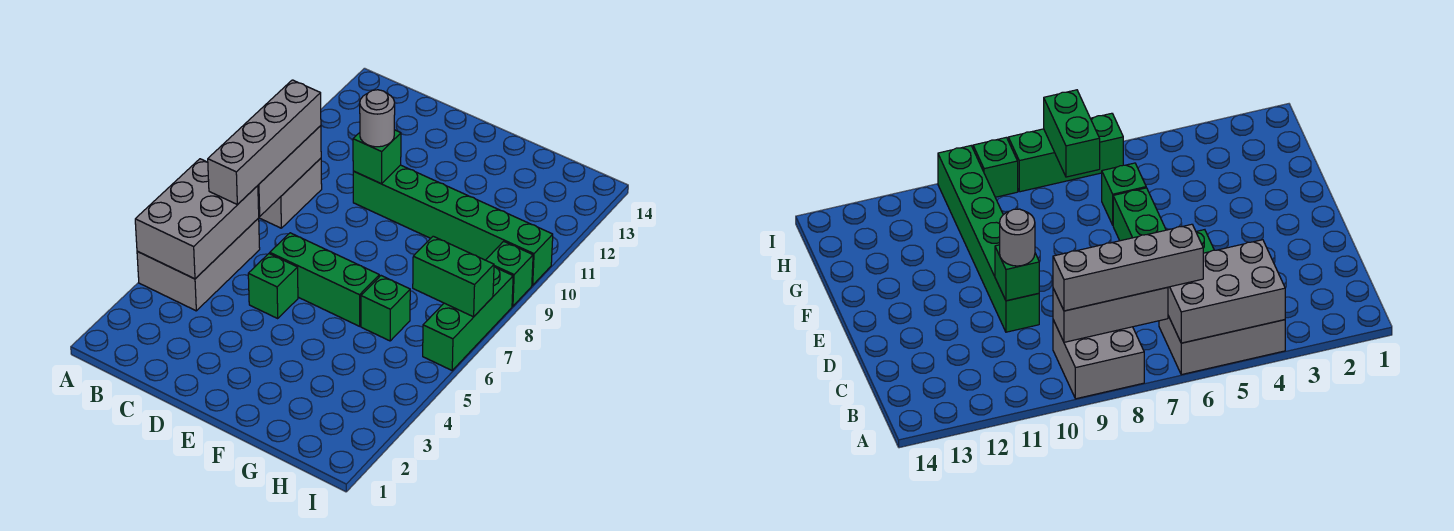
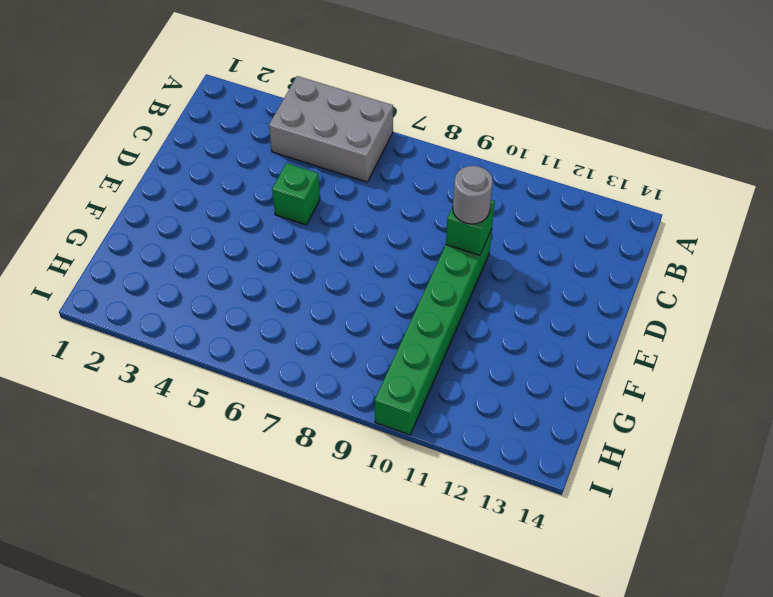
none -> grey brick A8:B9 level 1
none -> green brick D6:F6 level 1
none -> green brick G6 level 1

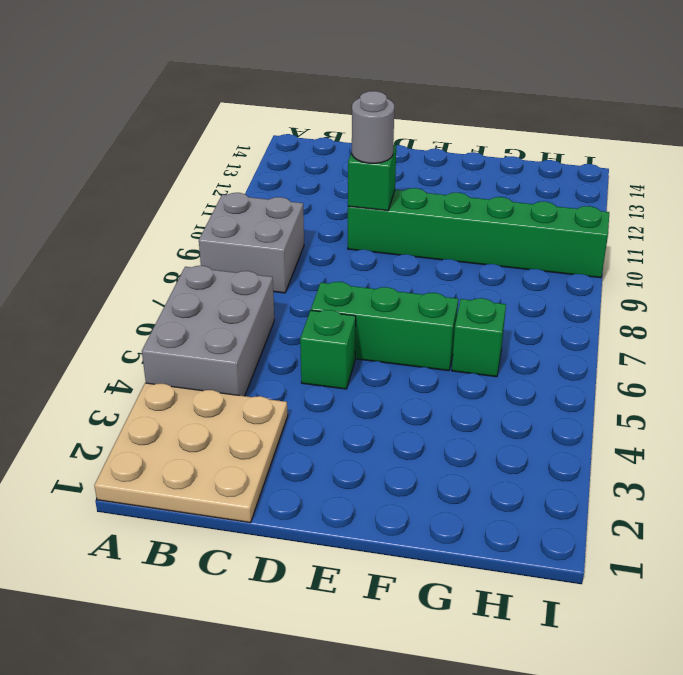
tan plate A1:C3 level 1 -> none
none -> green brick I6:I8 level 1
none -> green brick I9 level 1
none -> grey brick A4:B6 level 2

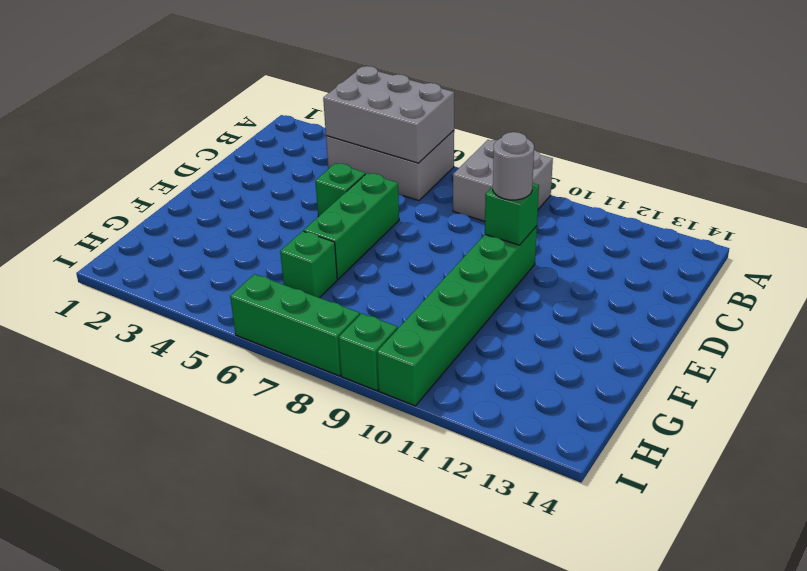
none -> grey brick B7:B9 level 2
none -> green brick H7:I7 level 2
none -> grey brick B6:B9 level 3

